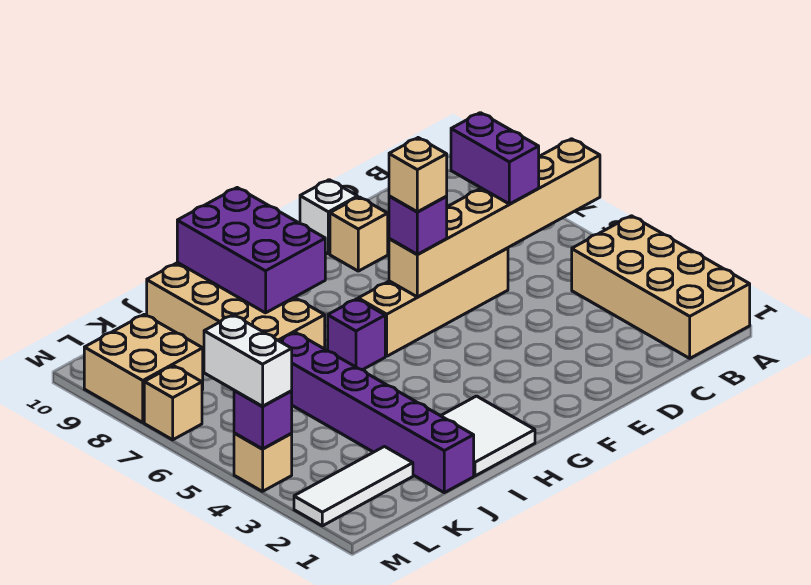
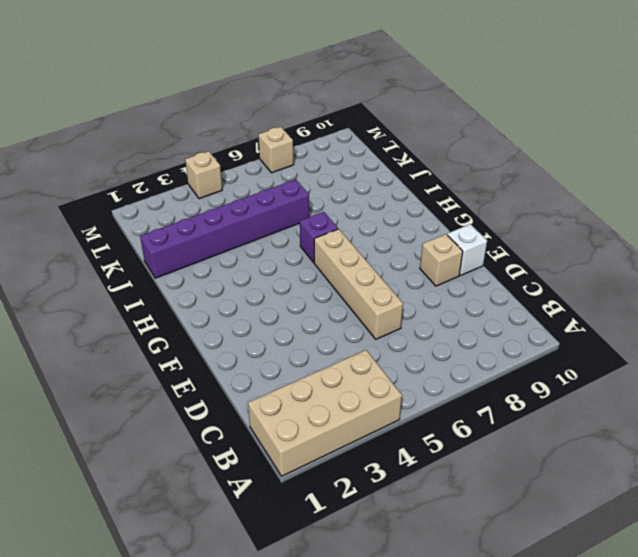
none -> white tile H1:I2 level 1
none -> tan brick I7:J10 level 1
none -> white tile K2:M2 level 1

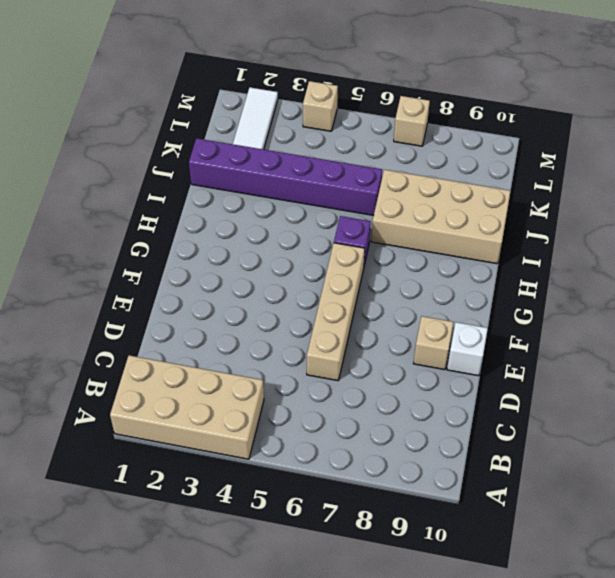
none -> white tile H1:I2 level 1
none -> tan brick L8:M9 level 1
none -> tan brick A6:F6 level 2

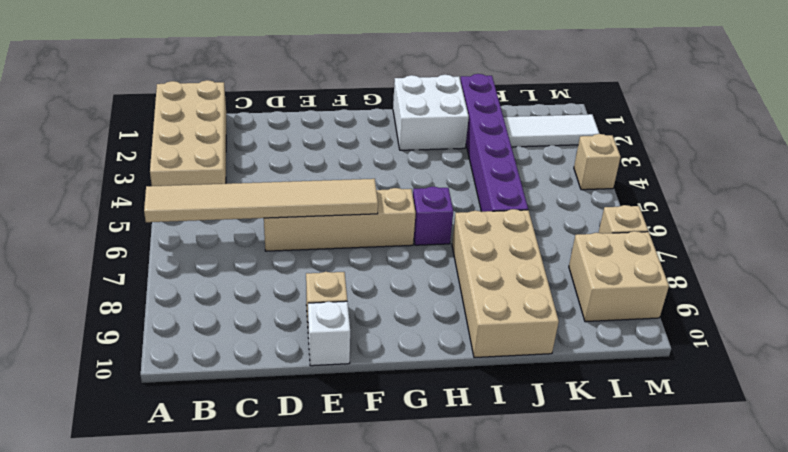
tan tile A6:F6 level 2 -> tan brick A6:F6 level 2
white brick H1:I2 level 1 -> white tile H1:I2 level 1
none -> purple brick H8:I10 level 2
none -> purple brick M4 level 2
none -> purple brick C6:C7 level 3

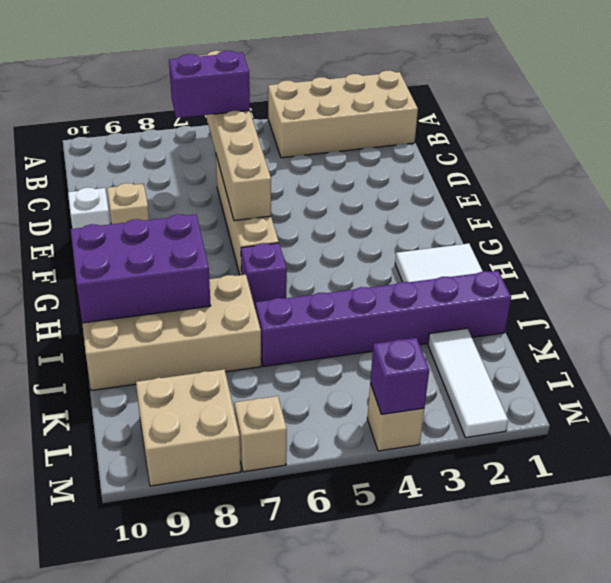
none -> purple brick F6 level 3
none -> white brick M4:M5 level 3
none -> tan brick F6 level 4

